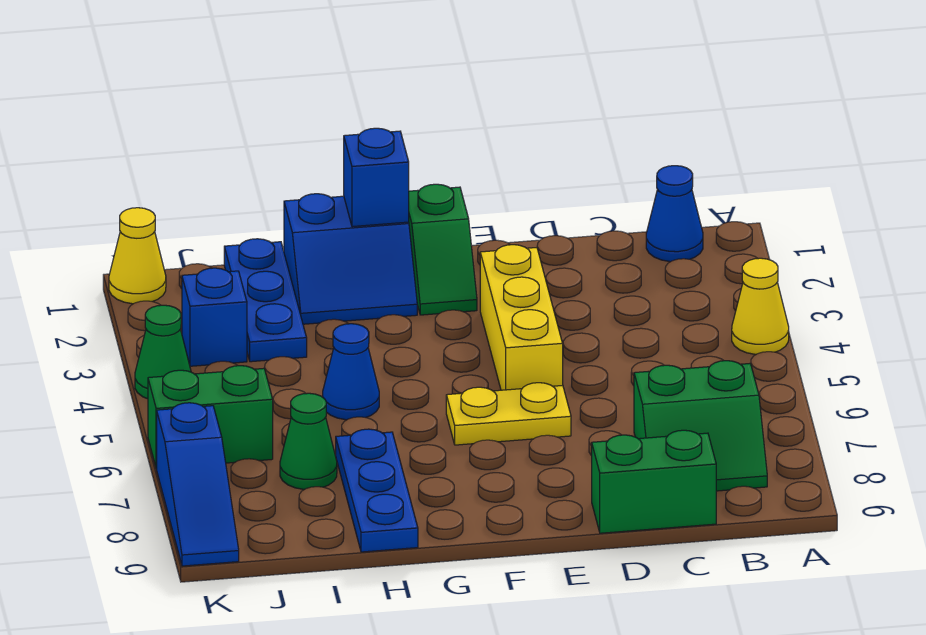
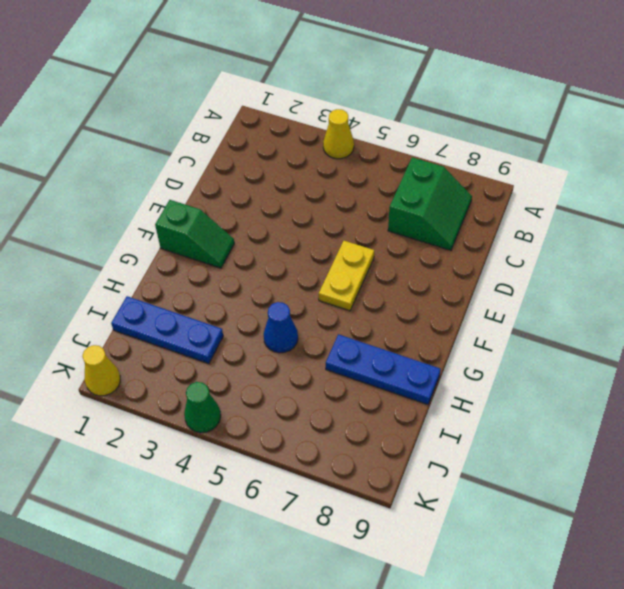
none -> blue cone B1 level 1
none -> green brick C9:D9 level 1
none -> yellow brick E3:E5 level 1

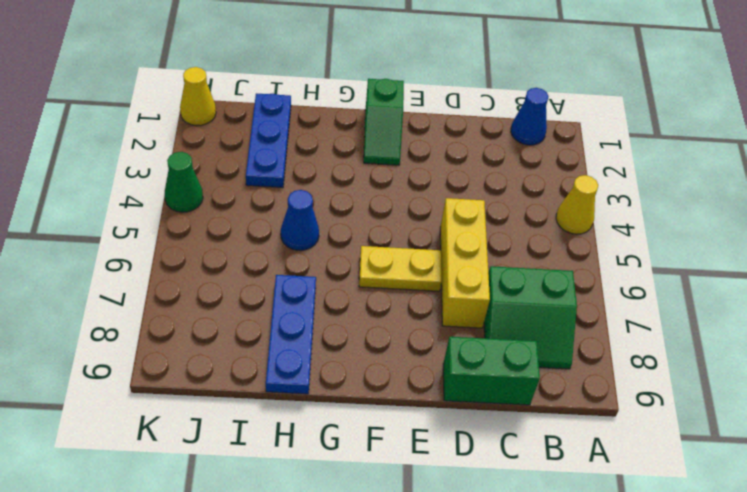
yellow brick D5:D7 level 1 -> yellow brick E3:E5 level 1
none -> blue slope G1:H2 level 1 top 1
none -> green cone I7 level 1
none -> blue brick J3 level 1

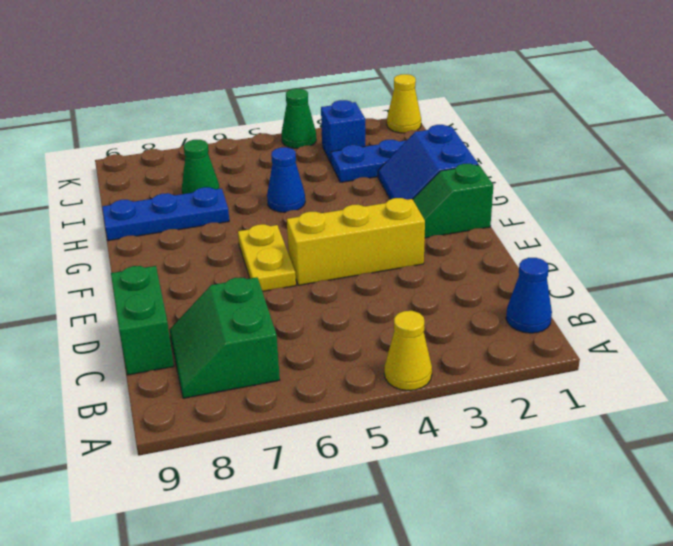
none -> green brick J6:K6 level 1
none -> blue slope K7:K9 level 1 top 7
none -> blue brick G1 level 2

